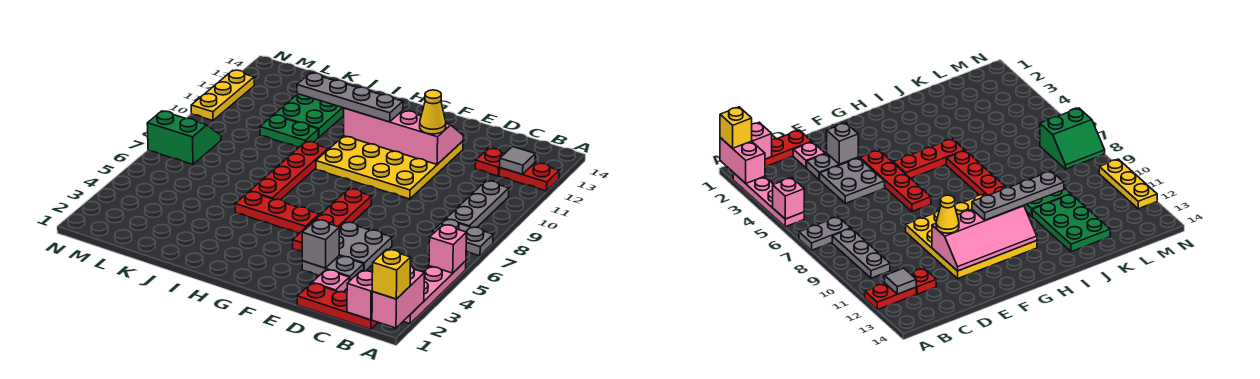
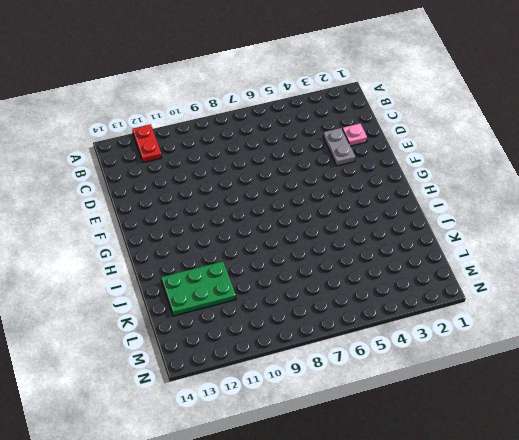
none -> pink plate A2:A5 level 1
none -> grey plate A7:B7 level 1
none -> red plate B1:D1 level 1

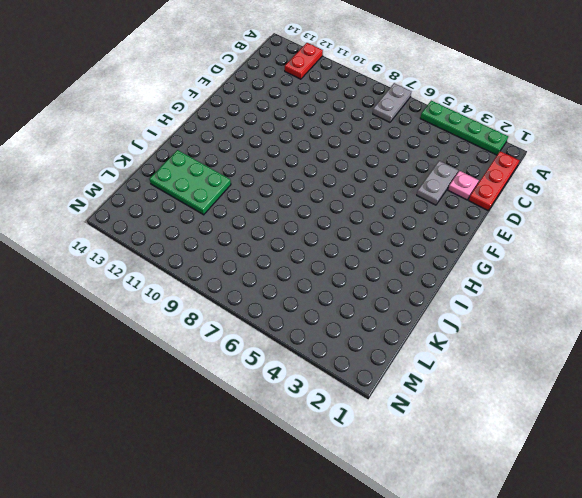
green plate A2:A5 level 1 -> pink plate A2:A5 level 1
none -> grey plate B8:B10 level 1
none -> red plate C12 level 1
none -> grey plate D4:E5 level 1

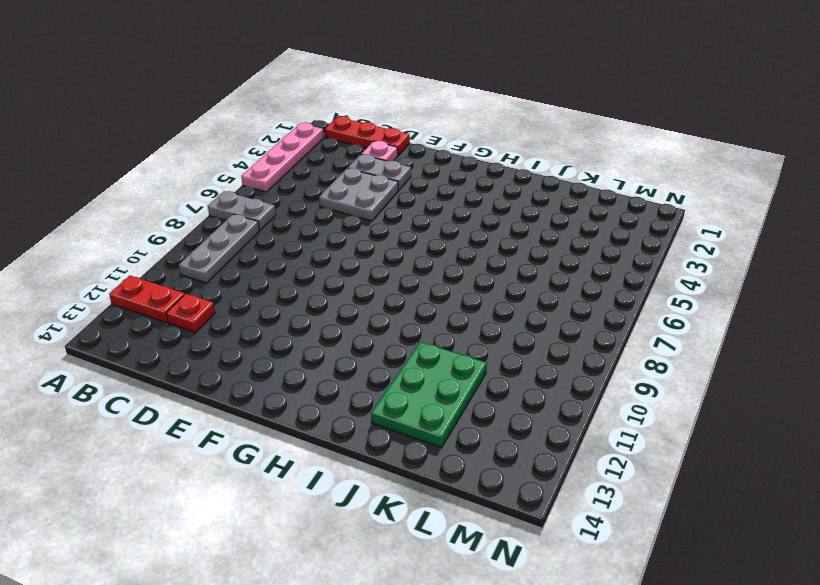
none -> yellow plate E9:H12 level 1
none -> red plate F4:F7 level 1
none -> red plate G5:I5 level 1

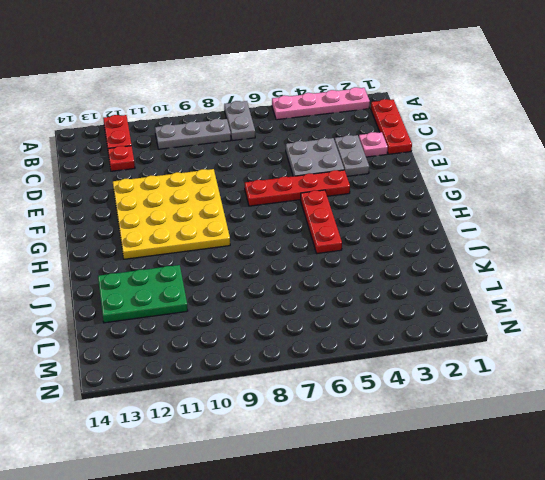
none -> red plate I6:I9 level 1
none -> green plate J10:K10 level 1
none -> green slope M7:N8 level 1 top 7

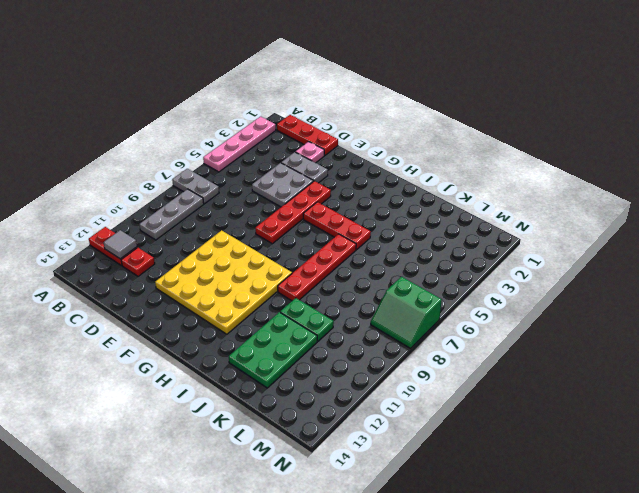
none -> yellow plate N10:N12 level 1
none -> pink brick A1:A2 level 2
none -> pink brick A5 level 2

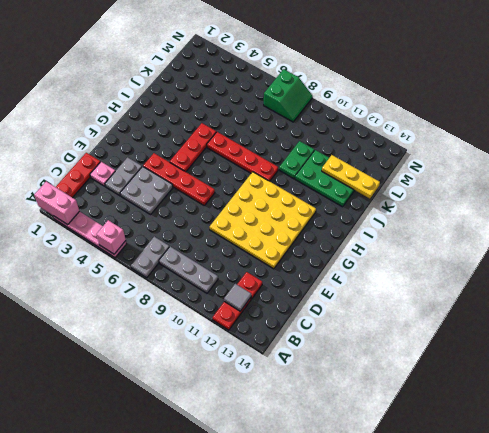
yellow plate K12:K14 level 2 -> yellow plate N10:N12 level 1
none -> pink brick B1 level 2
none -> grey brick E3 level 2
none -> pink slope E11:H12 level 2 top 11

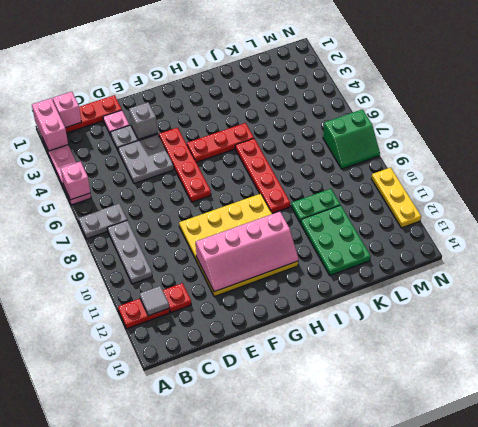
none -> yellow brick A1 level 3
none -> yellow cone E11 level 3
none -> grey plate G11:J11 level 3

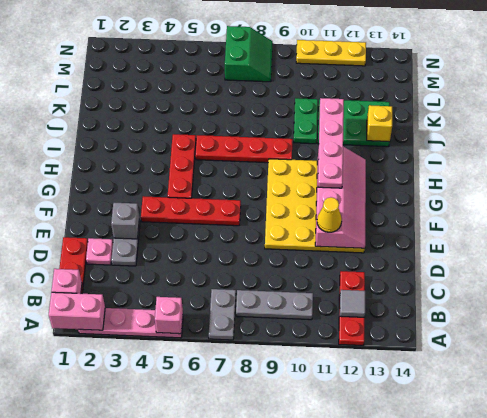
pink plate G11:J11 level 3 -> grey plate G11:J11 level 3
yellow brick J13 level 2 -> yellow brick A1 level 3
none -> grey plate D4:E5 level 1

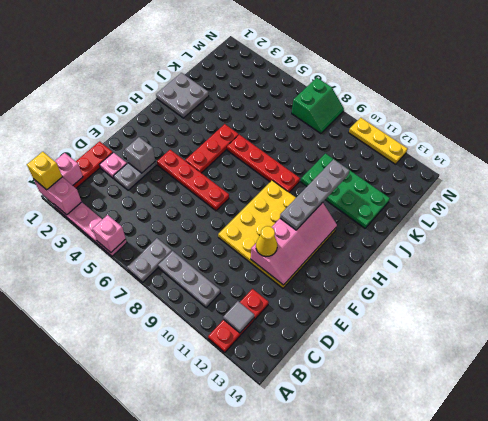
grey plate I1:J2 level 1 -> grey plate D4:E5 level 1

